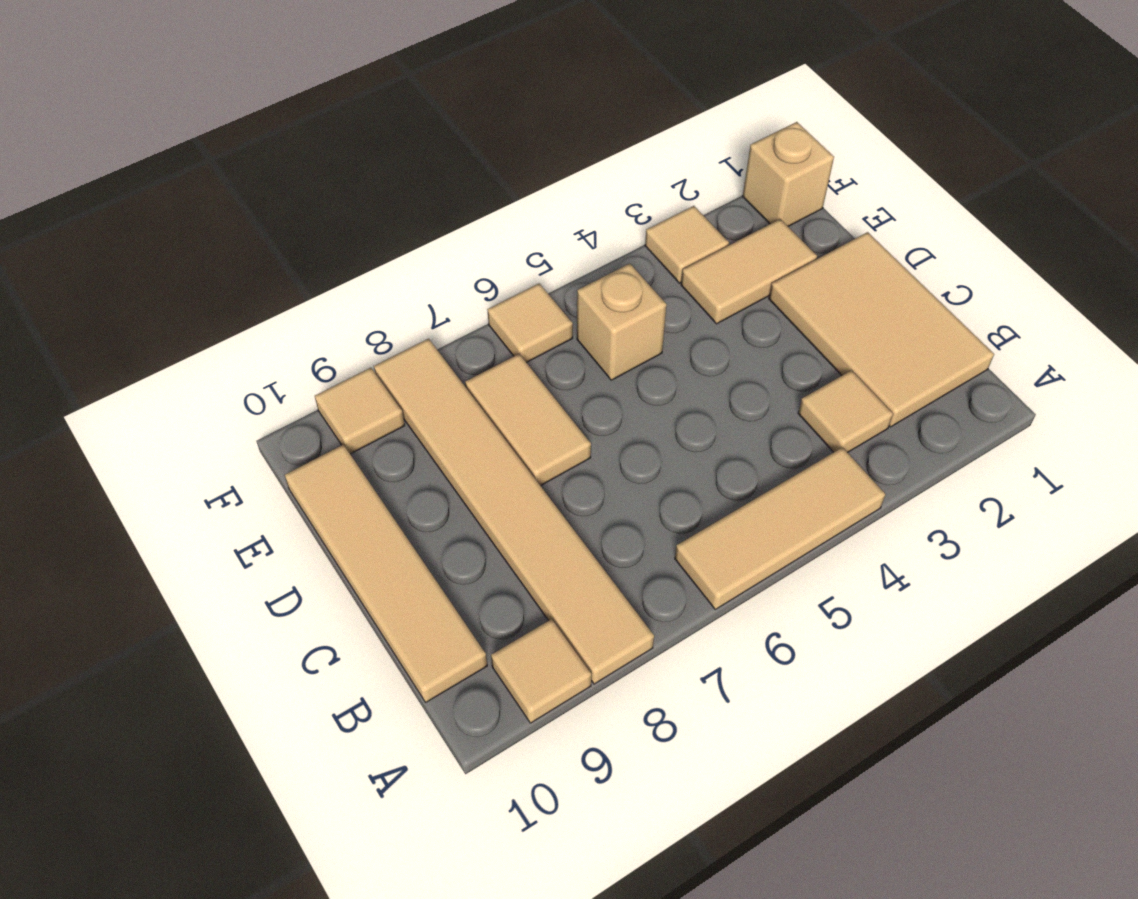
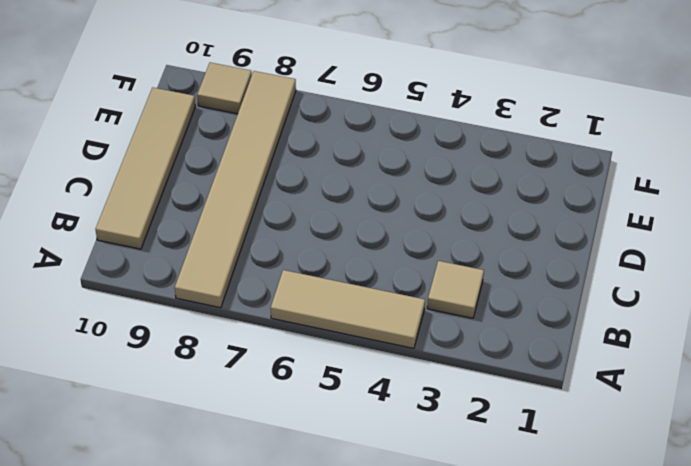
none -> tan tile A9 level 1
none -> tan tile B1:D2 level 1
none -> tan tile D7:E7 level 1

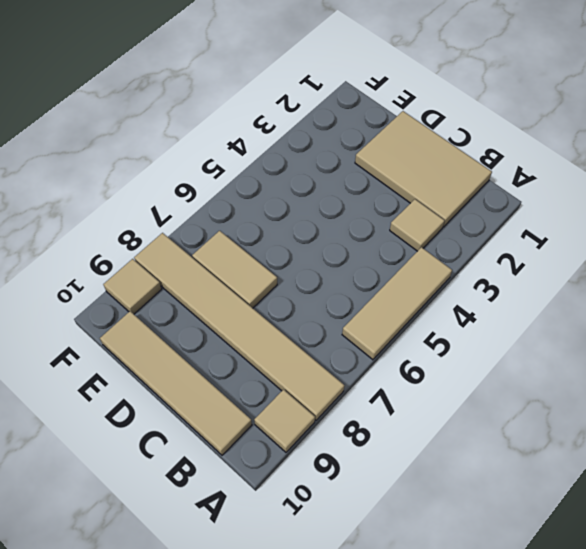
none -> tan tile E2:E3 level 1
none -> tan brick E5 level 1
none -> tan brick F1 level 1

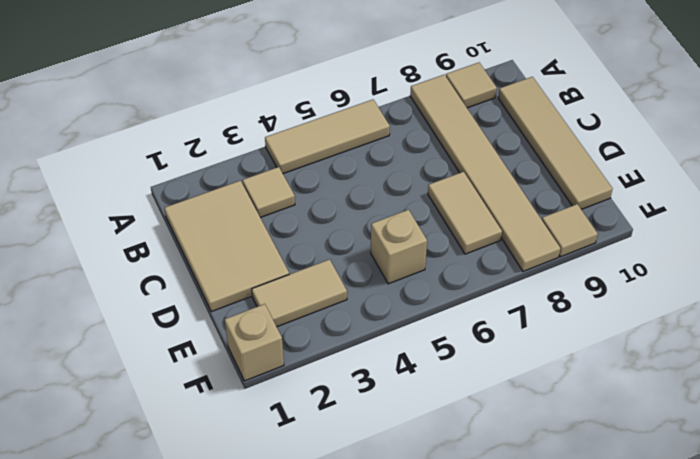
none -> tan tile F3 level 1
none -> tan tile F6 level 1

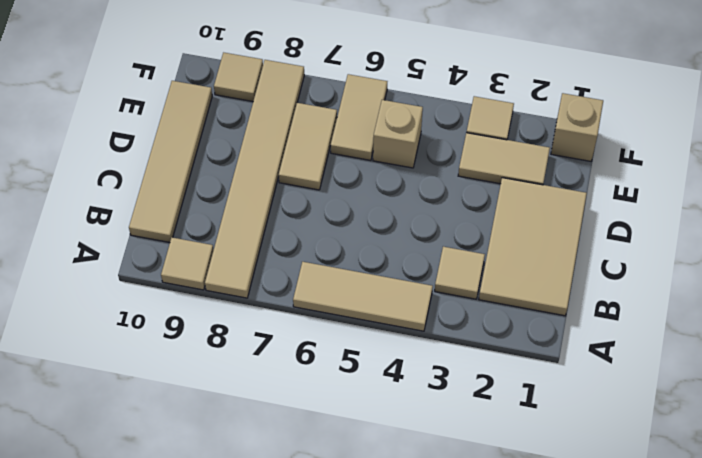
tan tile E6:F6 level 1 -> tan tile F6 level 1

